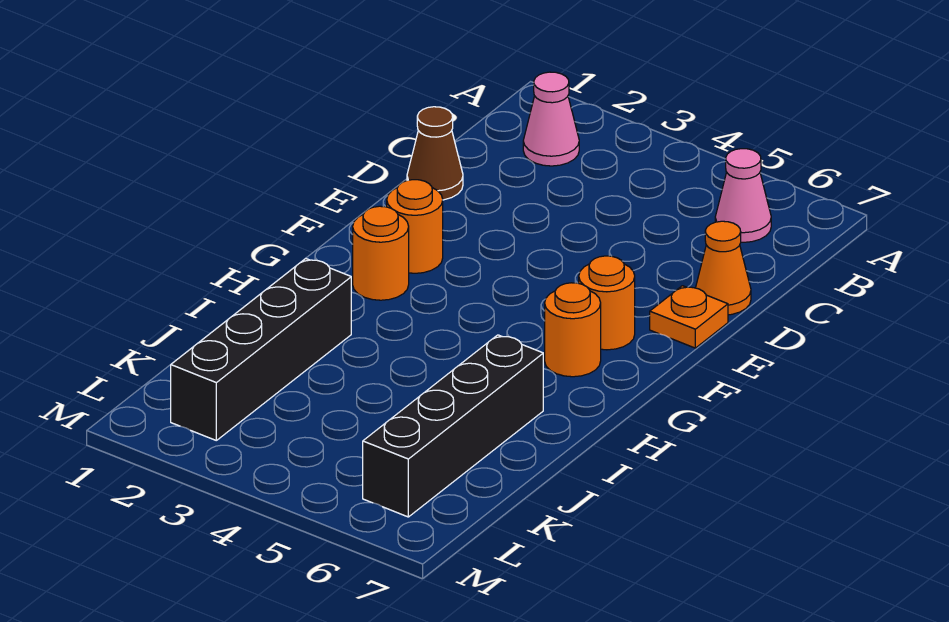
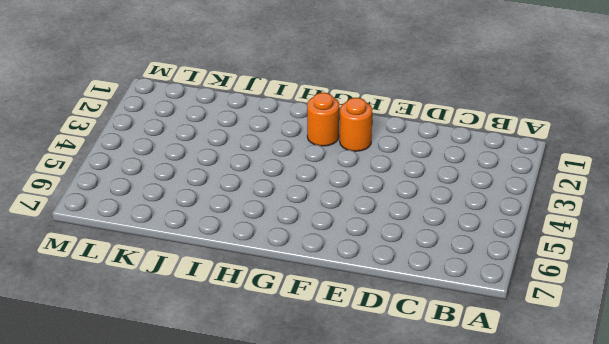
none -> pink cone B2 level 1
none -> pink cone B6 level 1

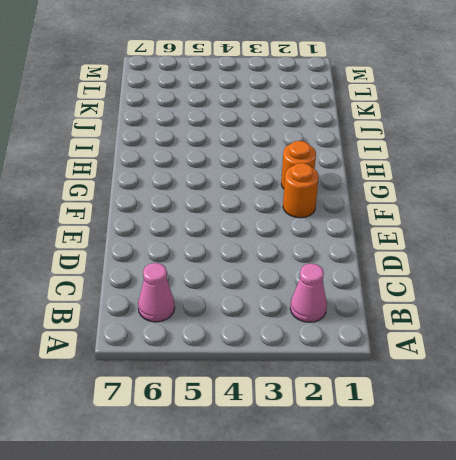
none -> brown cone D1 level 1
none -> orange cone D7 level 1

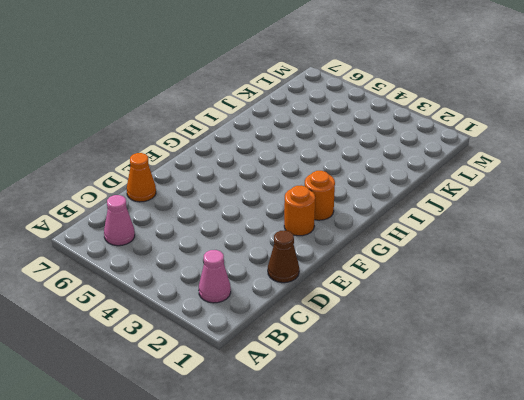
none -> orange plate E7 level 1
none -> orange round brick F6 level 1

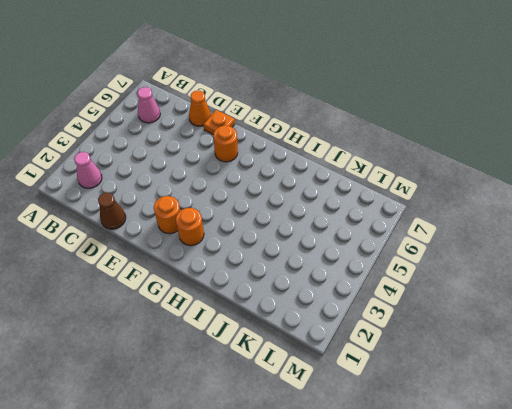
none -> orange round brick G6 level 1
none -> black brick I2:L2 level 1

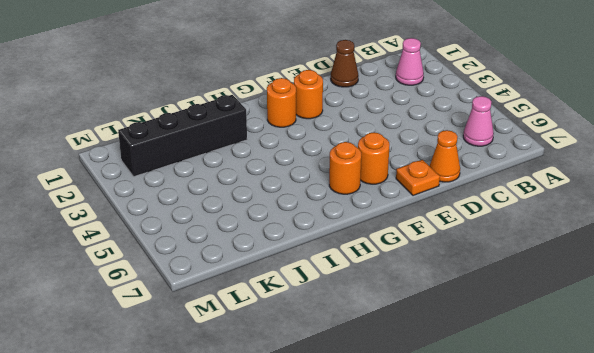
none -> black brick I6:L6 level 1

